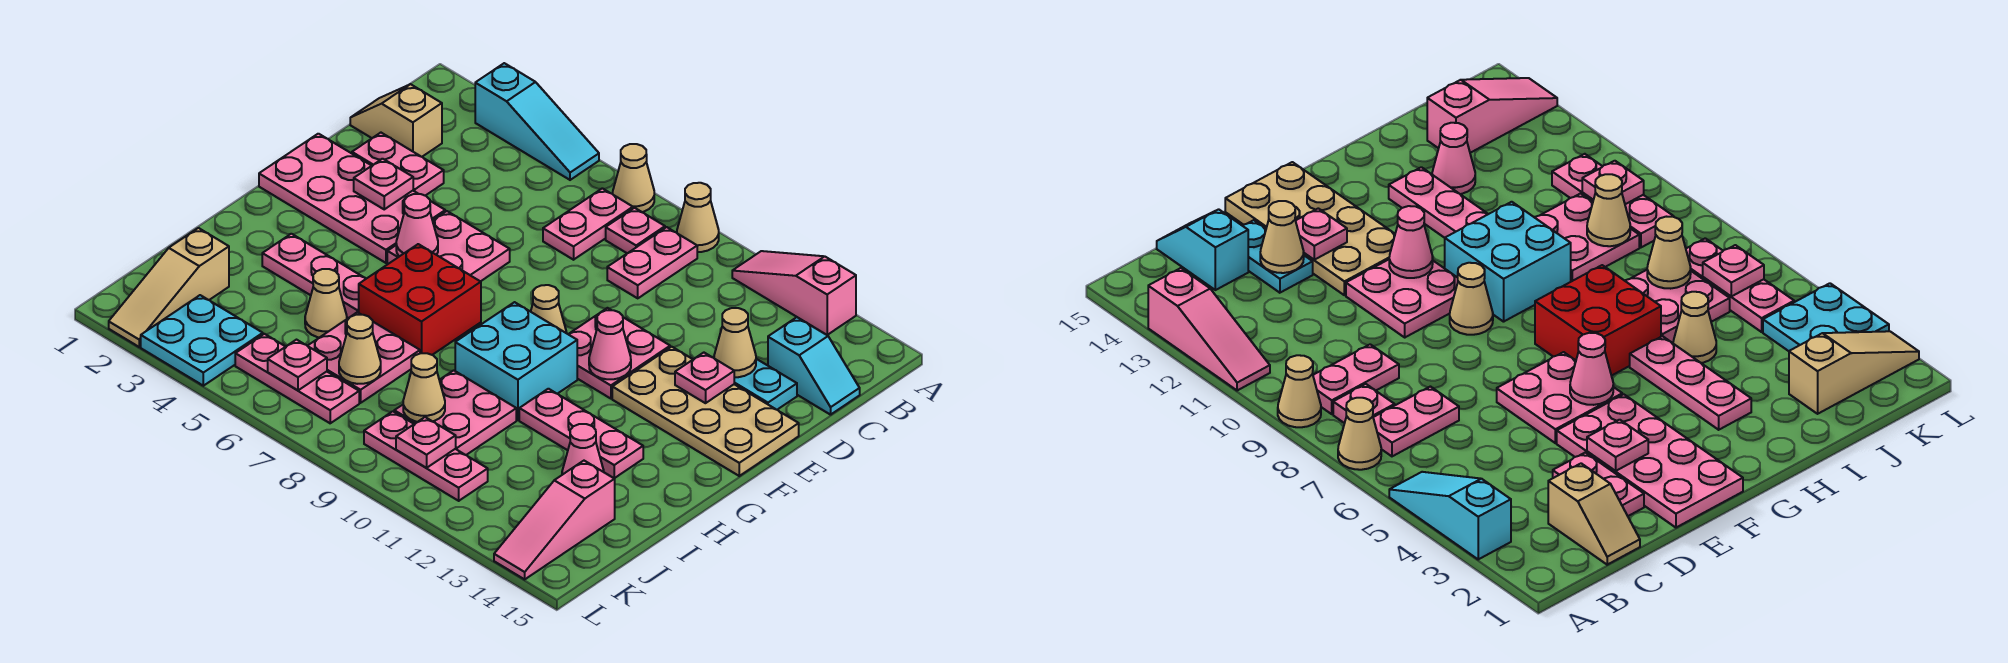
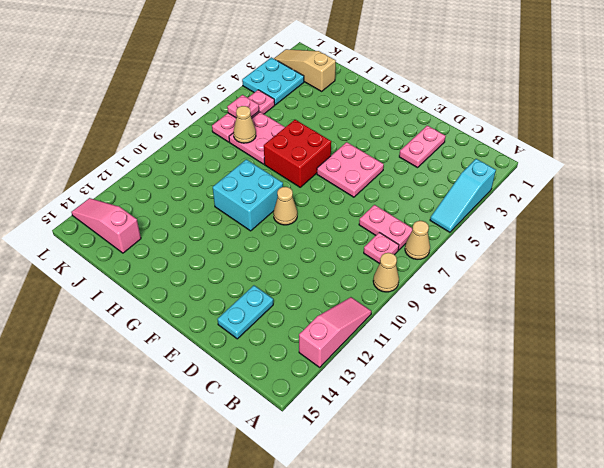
none -> pink plate B9:C9 level 1
none -> tan slope C1:C2 level 1 top 2
none -> cyan slope C14:C15 level 1 top 14
none -> pink plate E1:F4 level 1

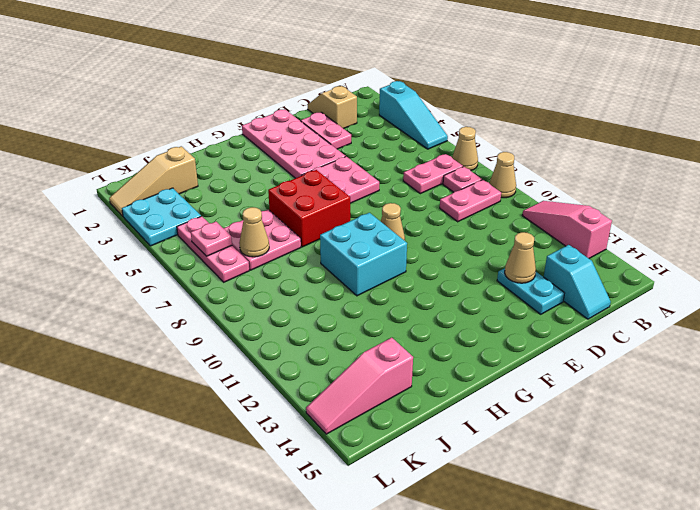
none -> pink plate E10:F11 level 1
none -> tan plate E12:F15 level 1
none -> pink plate H3:H5 level 1
none -> pink plate H11:H13 level 1

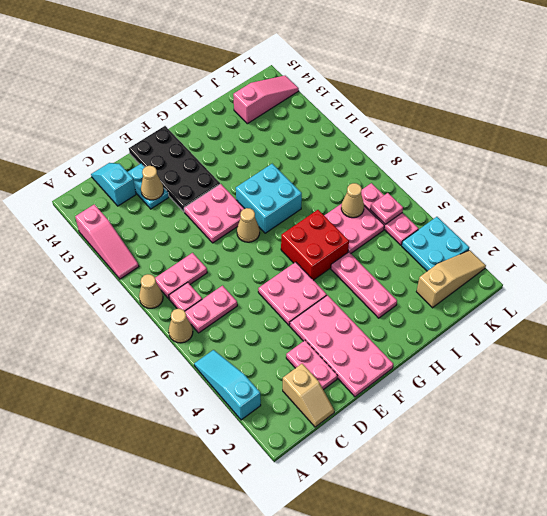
black plate E12:F15 level 1 -> tan plate E12:F15 level 1
none -> pink plate H11:H13 level 1
none -> tan cone I5 level 1
none -> pink plate I9:J10 level 1
none -> pink cone I13 level 1

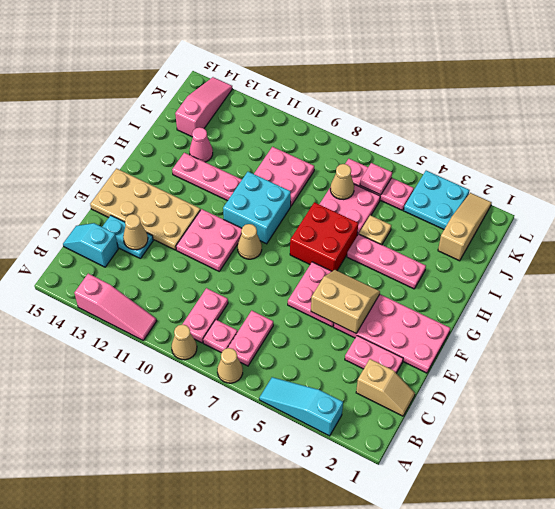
tan slope E4:F5 level 2 top E -> pink cone F5 level 2
tan plate I5 level 1 -> tan cone I5 level 1
none -> pink plate K9:K11 level 1
none -> pink plate E3 level 2
none -> pink plate E13 level 2
none -> pink cone F11 level 2

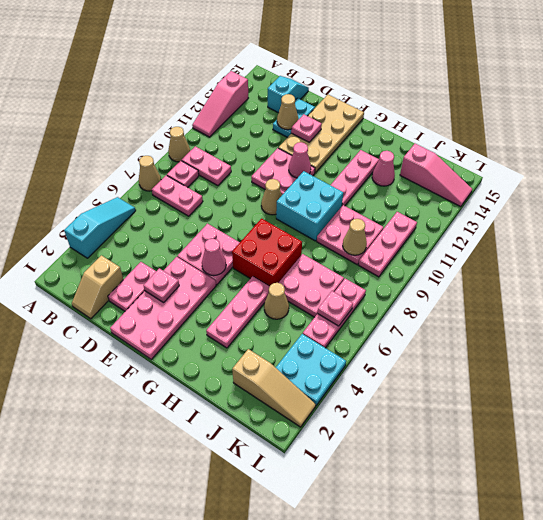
none -> tan cone J7 level 2
none -> pink plate K10 level 2

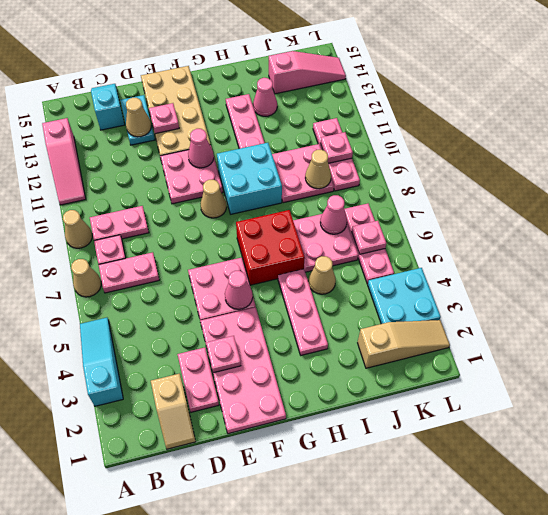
pink cone J7 level 2 -> tan cone J7 level 2

